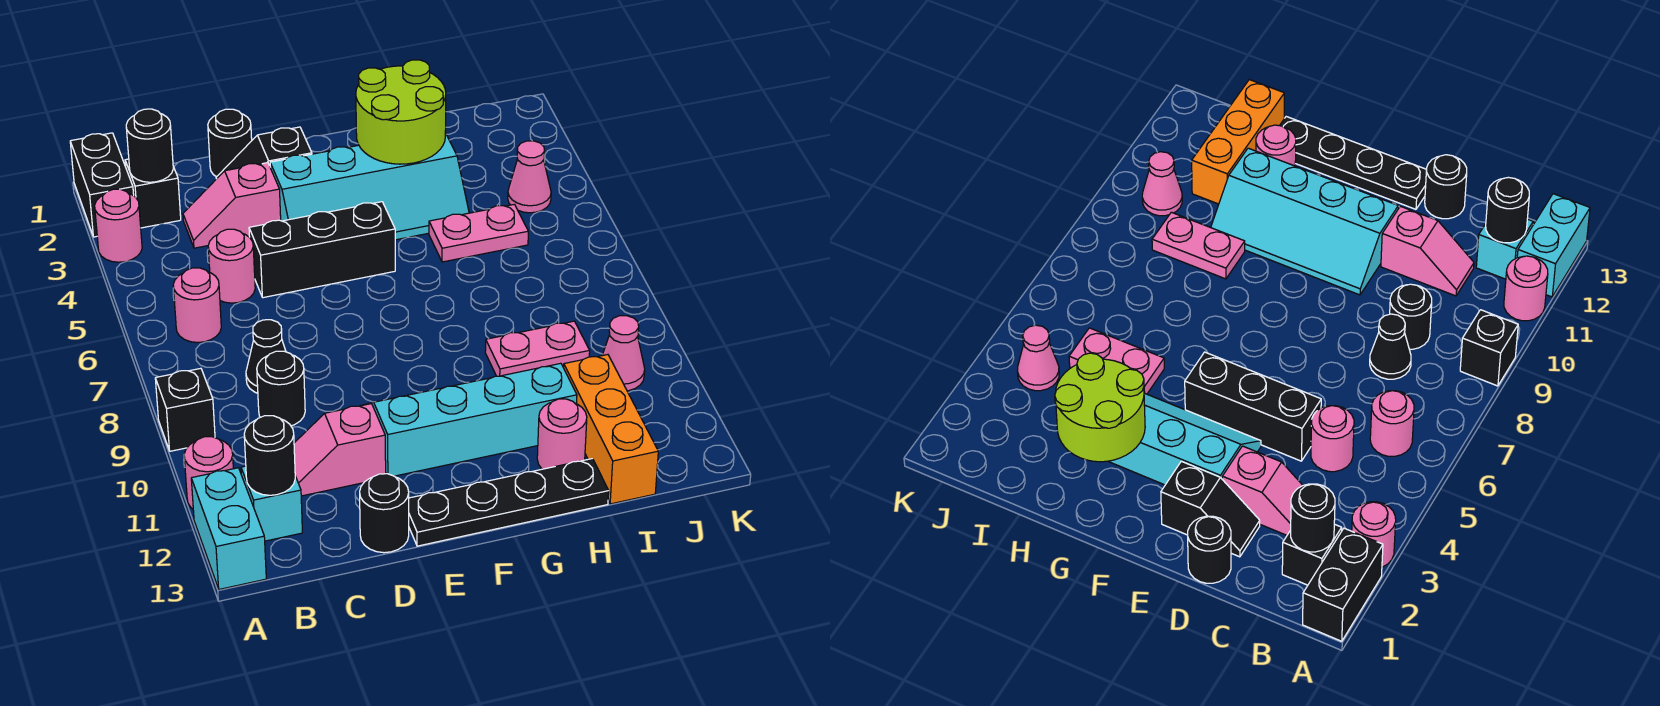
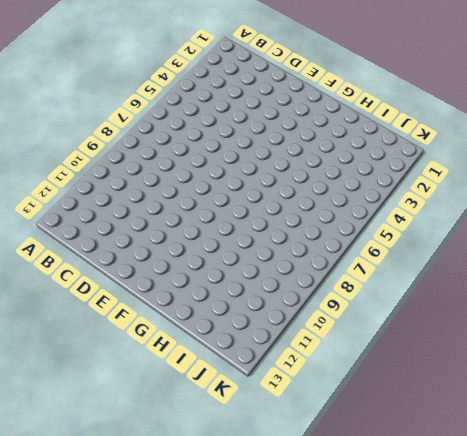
none -> black brick A1:A2 level 1
none -> pink round brick A3 level 1
none -> black brick A9 level 1

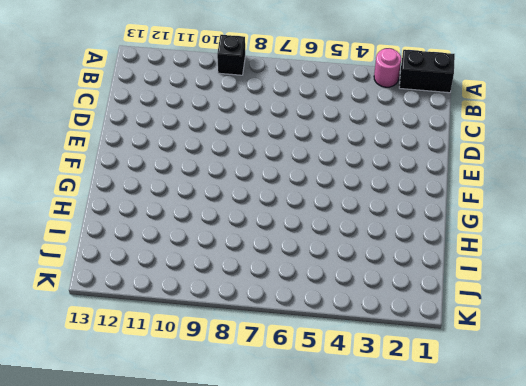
none -> pink round brick A11 level 1
none -> cyan brick A12:A13 level 1
none -> black brick B2 level 1

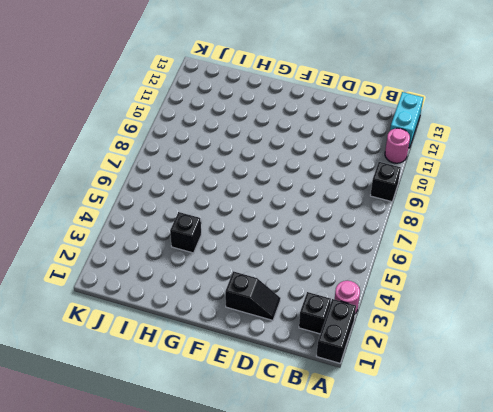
black brick H4 level 1 -> cyan slope E3:H4 level 1 top 3
none -> pink round brick B6 level 1
none -> cyan brick B12 level 1
none -> pink slope C3:D3 level 1 top D

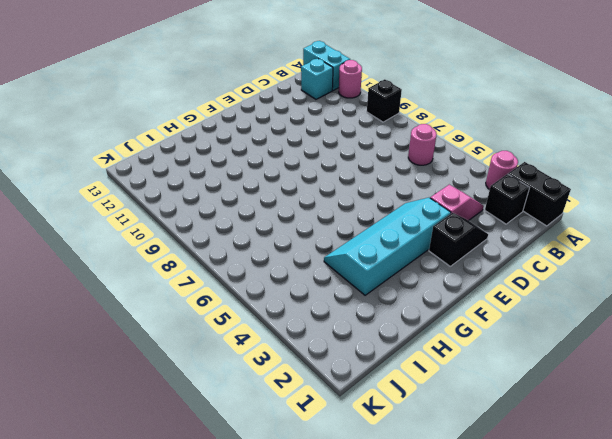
none -> pink round brick C5 level 1
none -> black cone C8 level 1
none -> black round brick C9 level 1

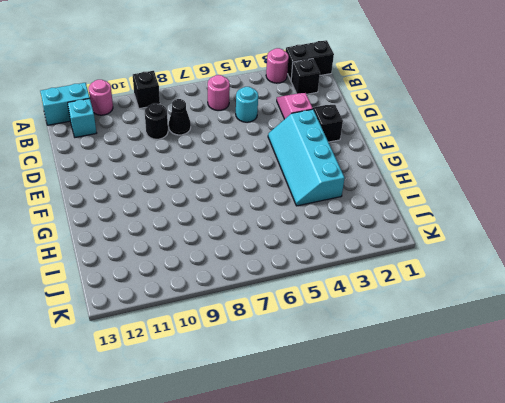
cyan round brick C5 level 1 -> pink round brick C5 level 1
none -> pink slope C11:D11 level 1 top D
none -> black round brick D1 level 1
none -> black brick D5:F5 level 1

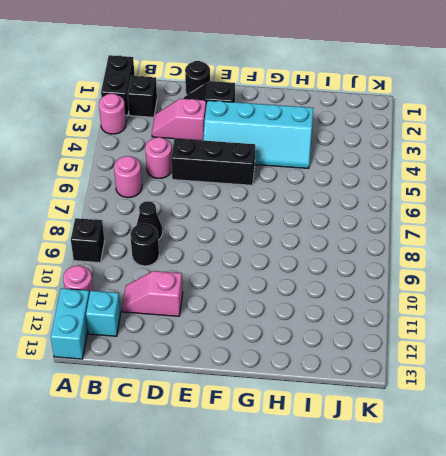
none -> black round brick D13 level 1
none -> cyan slope E10:H11 level 1 top 11
none -> black plate E13:H13 level 1

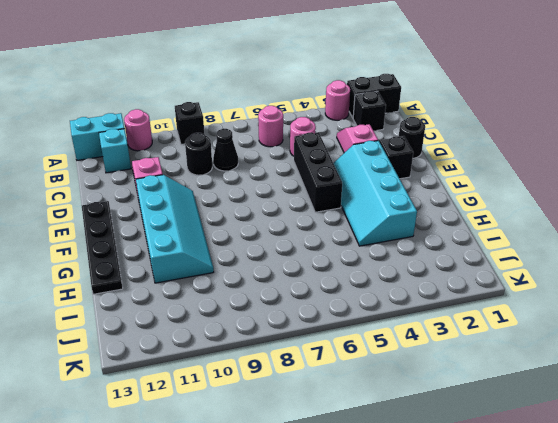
none -> black round brick D13 level 1
none -> pink plate H5:I5 level 1
none -> pink plate H9:I9 level 1

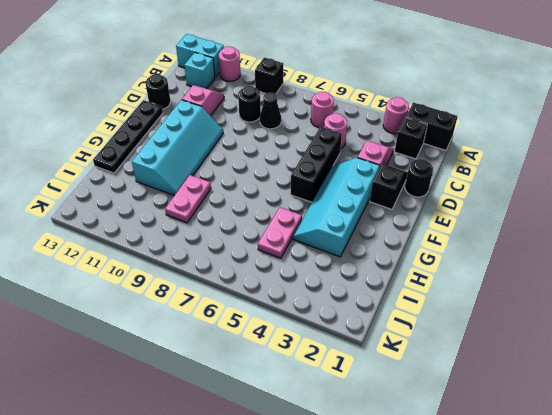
none -> pink round brick H12 level 1
none -> orange brick I11:I13 level 1
none -> pink cone J4 level 1

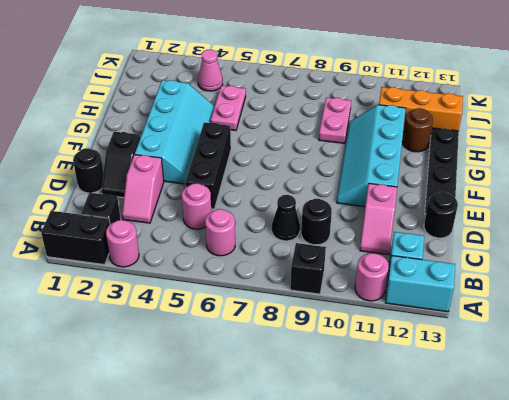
brown round brick H12 level 1 -> pink round brick H12 level 1
none -> pink cone J10 level 1
none -> black round brick B2 level 2
none -> black round brick B12 level 2

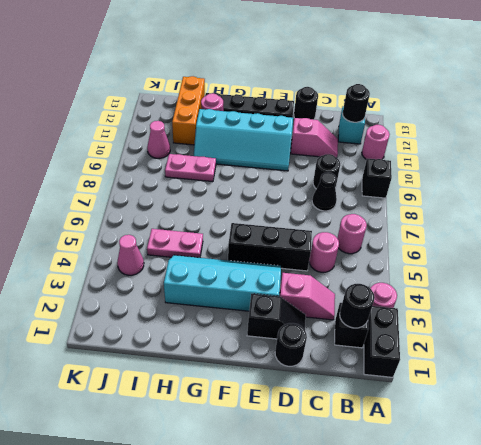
none -> cyan brick A12:A13 level 1
none -> lime round brick G2:H3 level 2

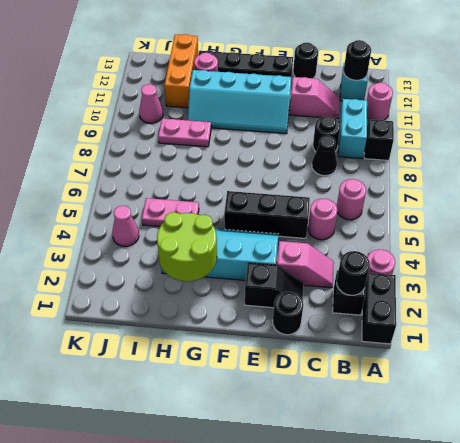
cyan brick B9:B10 level 1 -> cyan brick A12:A13 level 1

